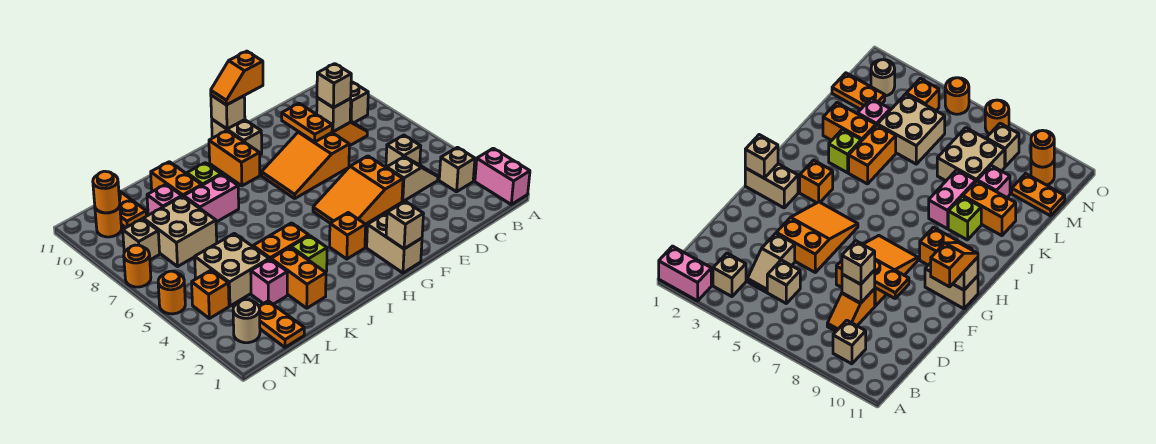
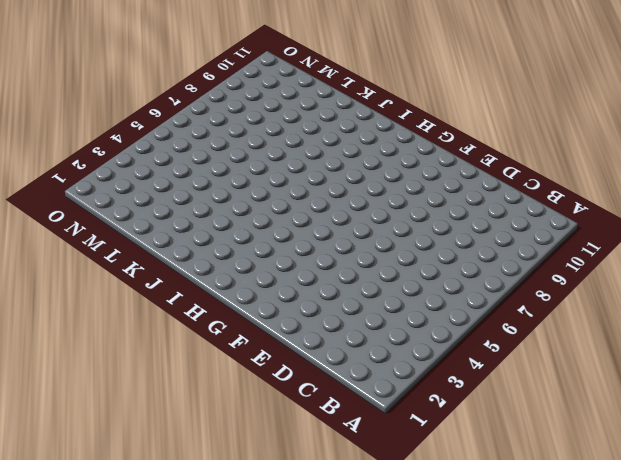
none -> pink brick A1:A2 level 1
none -> tan brick B3 level 1
none -> tan brick B9 level 1
none -> tan slope C4:D4 level 1 top D

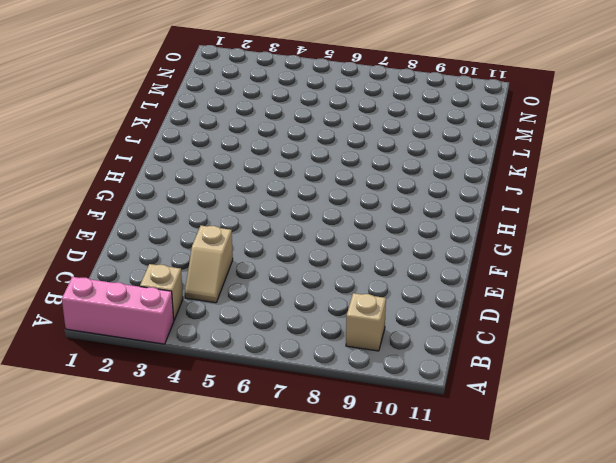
pink brick A1:A3 level 1 -> pink brick A1:A2 level 1
none -> tan brick C5 level 1
none -> orange slope C8:D8 level 1 top D
none -> orange slope E4:G5 level 1 top E
none -> orange slope E7:G8 level 1 top E

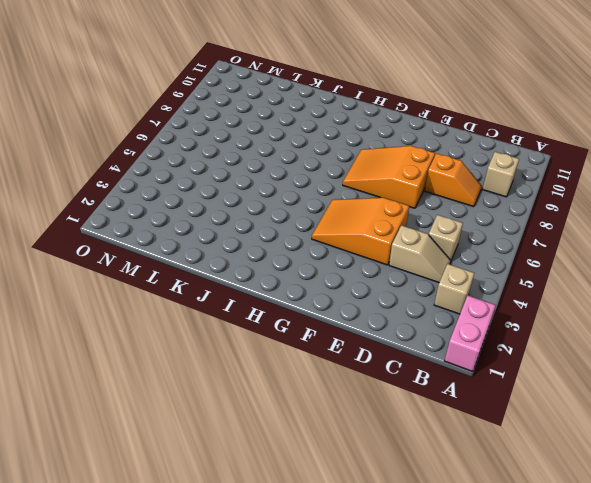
none -> tan brick G1:G2 level 1
none -> tan brick G10:G11 level 1
none -> orange brick H3 level 1
none -> orange brick H9:H10 level 1

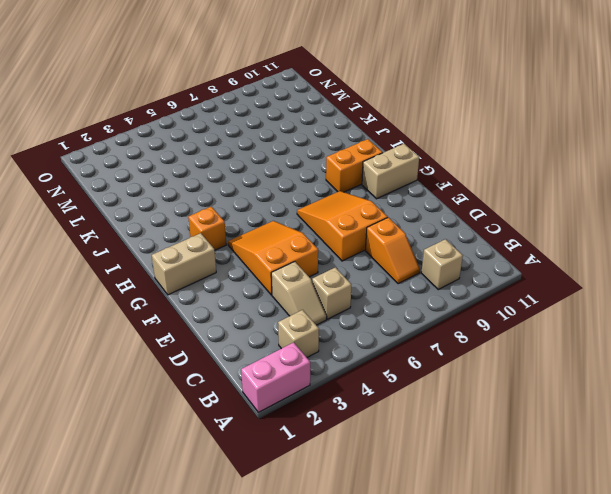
none -> lime brick J3 level 1
none -> orange brick J4:K4 level 1
none -> pink brick J8:K8 level 1
none -> lime brick J9 level 1

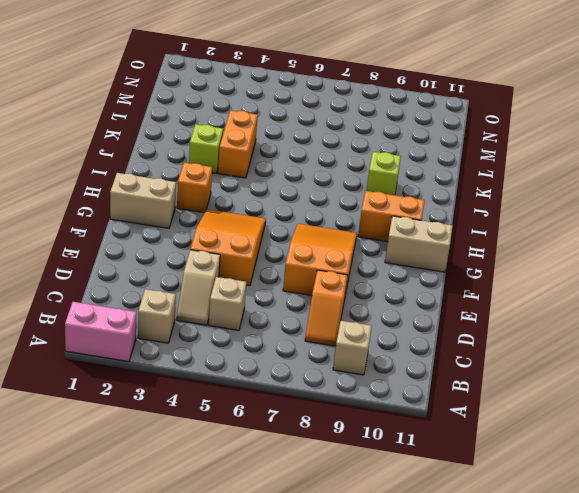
none -> pink brick J8:K8 level 1
none -> orange brick K2:K3 level 1
none -> orange brick K9:K10 level 1
none -> pink brick L3 level 1

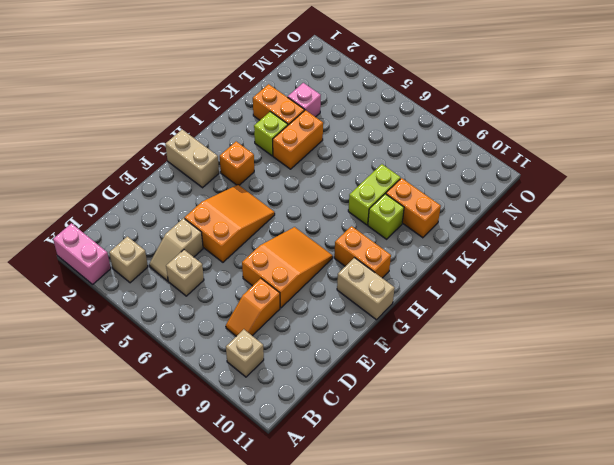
lime brick J8:K8 level 1 -> pink brick J8:K8 level 1
none -> tan brick L4:M5 level 1
none -> tan brick L7:M8 level 1
none -> pink brick L9 level 1
none -> orange plate M1:M2 level 1

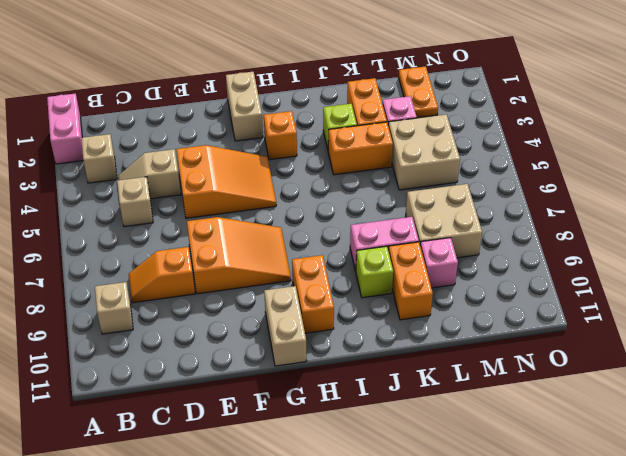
none -> orange plate M10:M11 level 1
none -> tan round brick N2 level 1
none -> orange brick N4 level 1
none -> tan brick N8 level 1

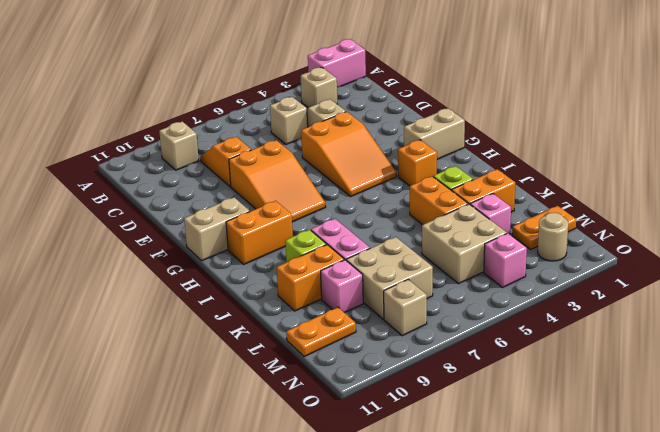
pink brick N4 level 1 -> orange brick N4 level 1
none -> orange round brick N10 level 1
none -> orange round brick O5 level 1
none -> orange round brick O7 level 1
none -> tan brick D8 level 2

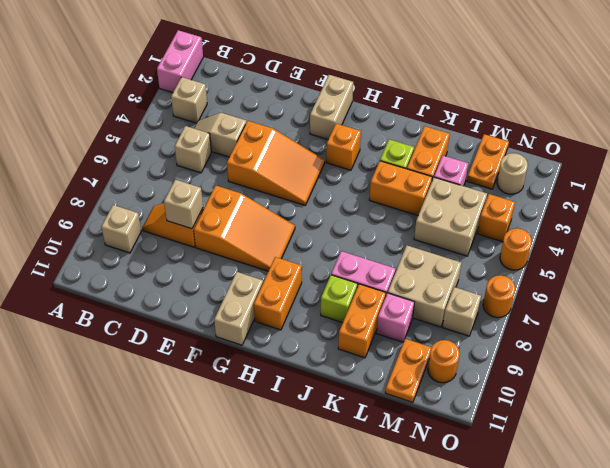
none -> orange plate E8:E9 level 2
none -> tan brick G1 level 2
none -> tan brick G11 level 2
none -> orange round brick N10 level 2

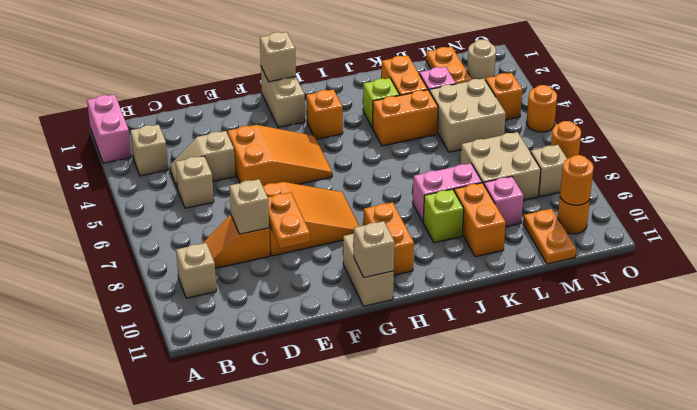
none -> tan brick D8 level 3
none -> orange slope F11:G11 level 3 top F

